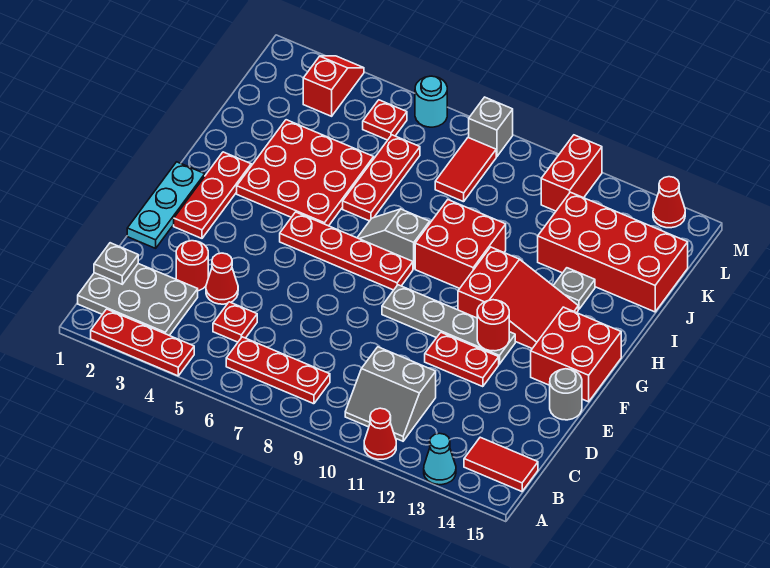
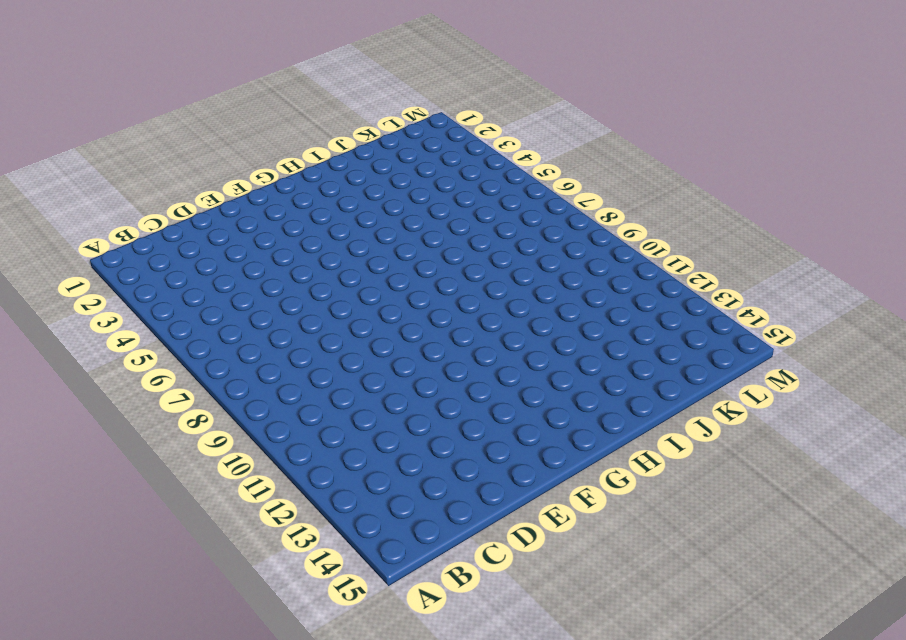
none -> red plate A2:A4 level 1
none -> red cone A11 level 1
none -> cyan cone A13 level 1
none -> grey plate B1:C3 level 1

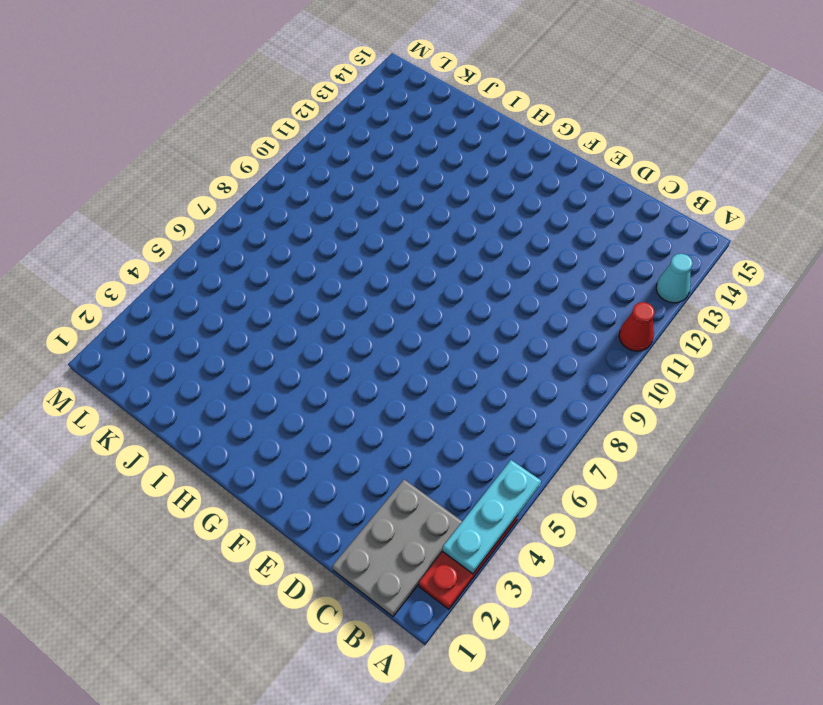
cyan plate A3:A5 level 2 -> cyan plate E1:G1 level 1
none -> red plate B6:B8 level 1
none -> grey slope B10:C11 level 1 top C
none -> red tile B14:B15 level 1
none -> red plate C5 level 1

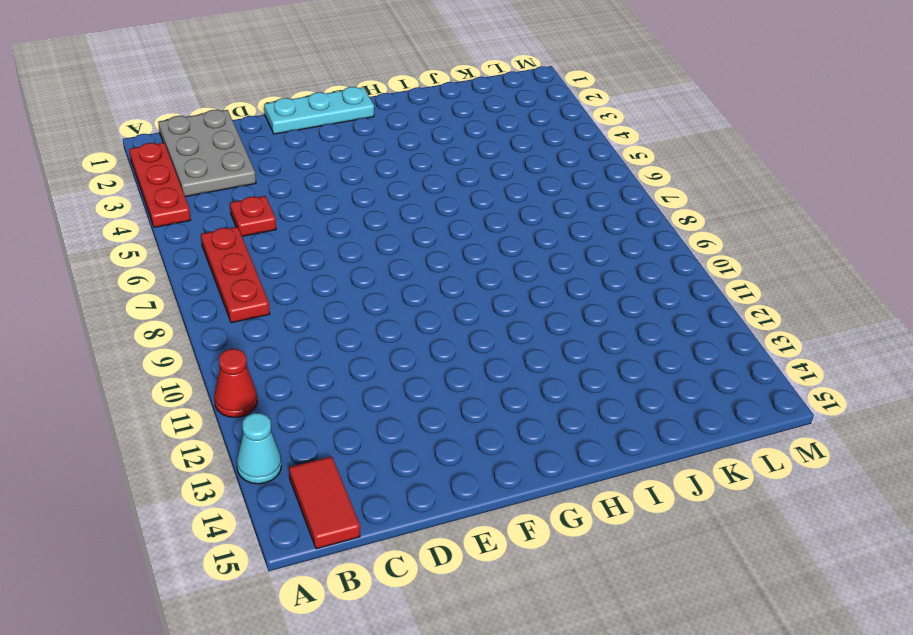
none -> grey slope B10:C11 level 1 top C
none -> red round brick D3 level 1
none -> red cone D4 level 1
none -> red plate E11:E12 level 1

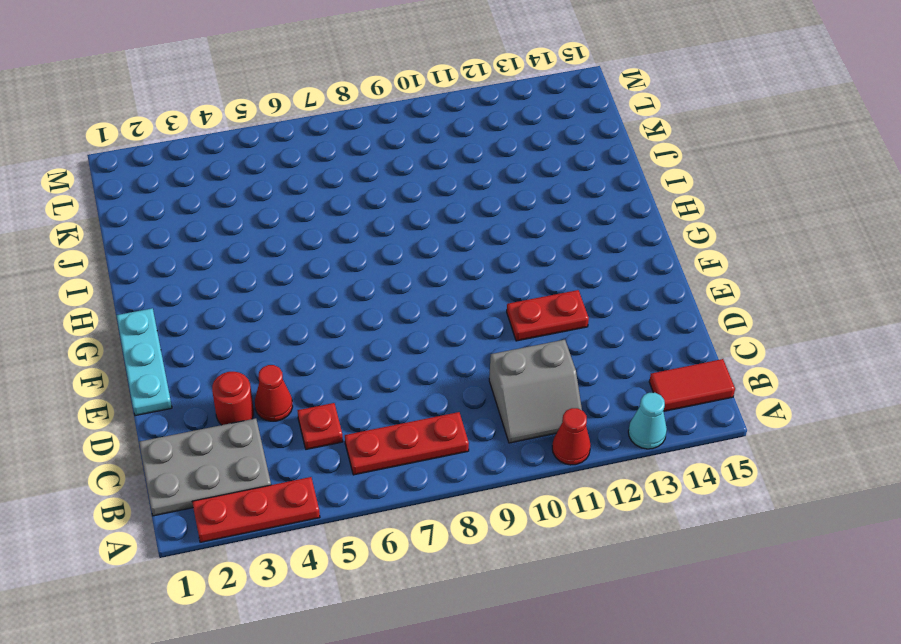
none -> grey round brick E15 level 1
none -> red plate F2:H2 level 1
none -> grey plate F9:F12 level 1
none -> red brick F14:G15 level 1

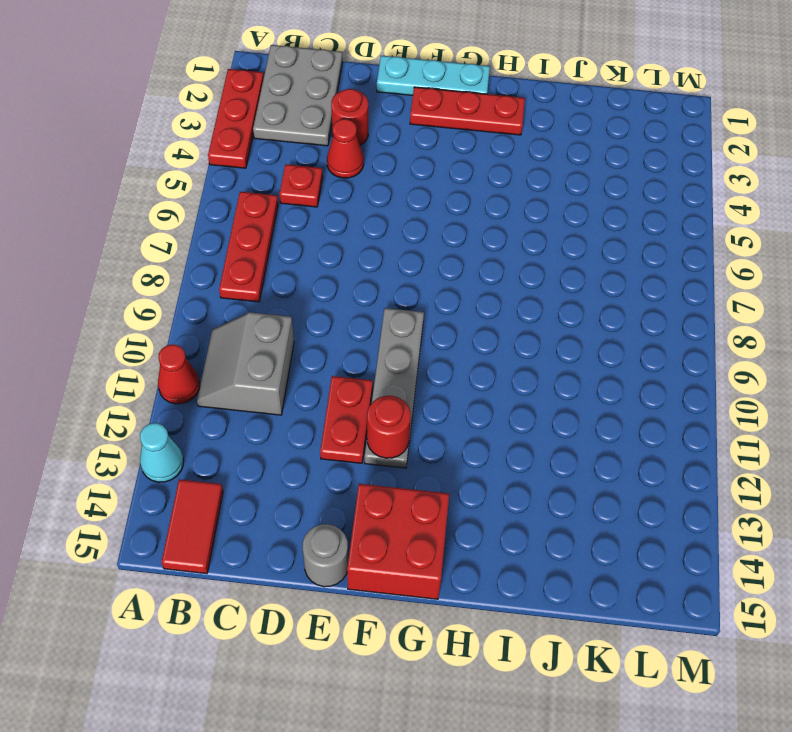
none -> red plate G5:G8 level 1
none -> red slope G11:H13 level 1 top 11
none -> red plate H3:J5 level 1
none -> grey slope H7:H8 level 1 top 8

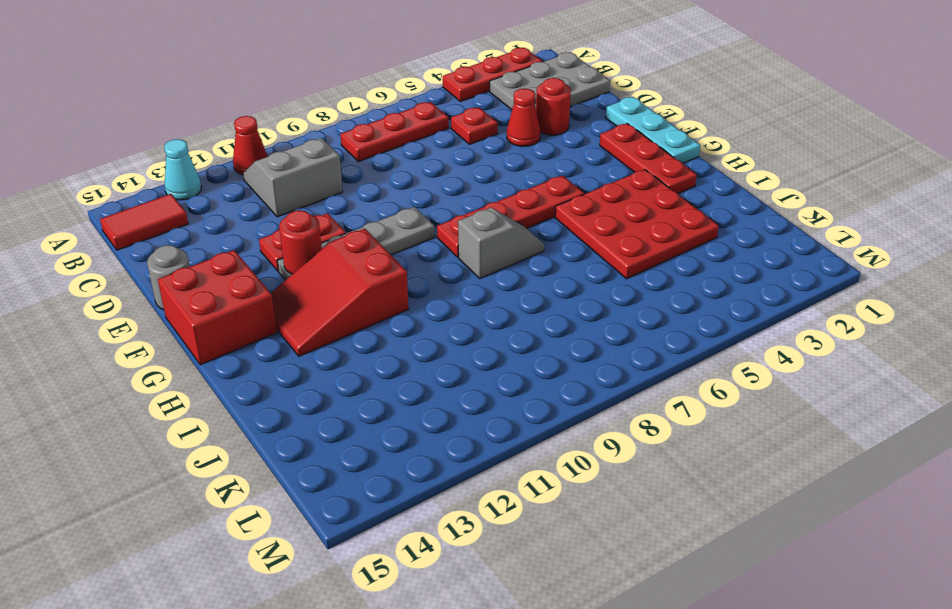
none -> red brick H9:I10 level 1
none -> red plate I6:K6 level 1
none -> grey plate I13 level 1
none -> red brick J12:K15 level 1

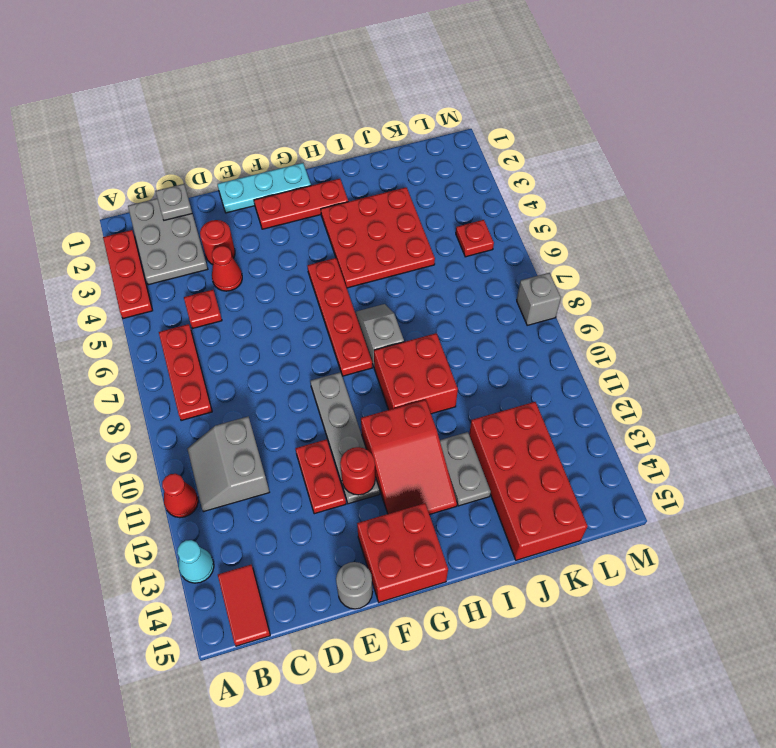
grey plate I12:I13 level 1 -> grey plate I13 level 1
none -> red plate I6:K6 level 1
none -> red tile K8:L8 level 1
none -> red slope L3:M3 level 1 top L
none -> red brick L11:M11 level 1

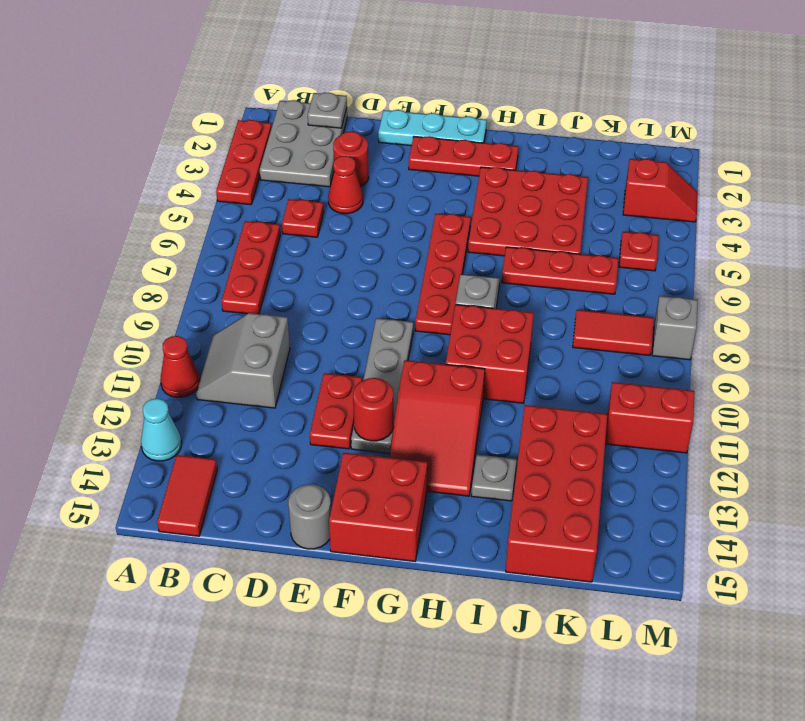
none -> cyan round brick M6 level 1
none -> red cone M14 level 1

